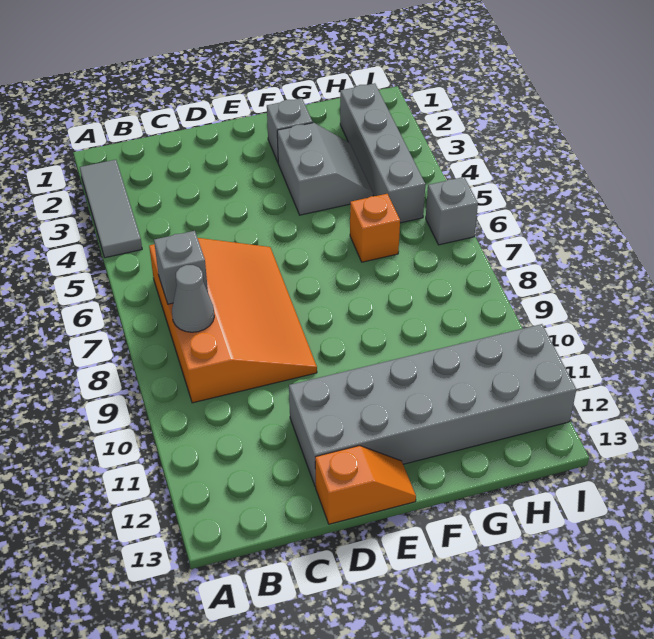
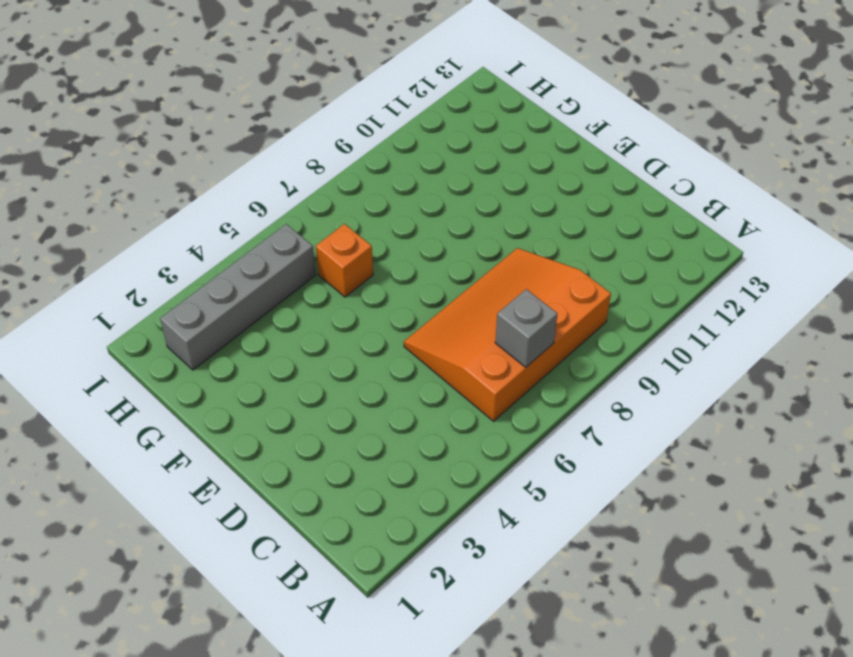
none -> grey tile A2:A4 level 1
none -> grey brick D11:I12 level 1

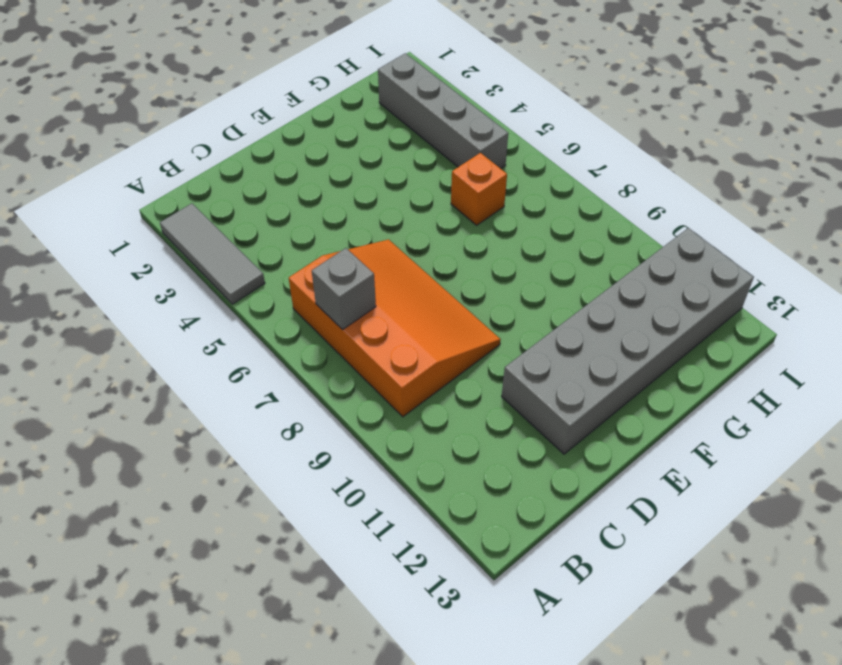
none -> orange slope D13:E13 level 1 top D
none -> grey brick F2 level 1

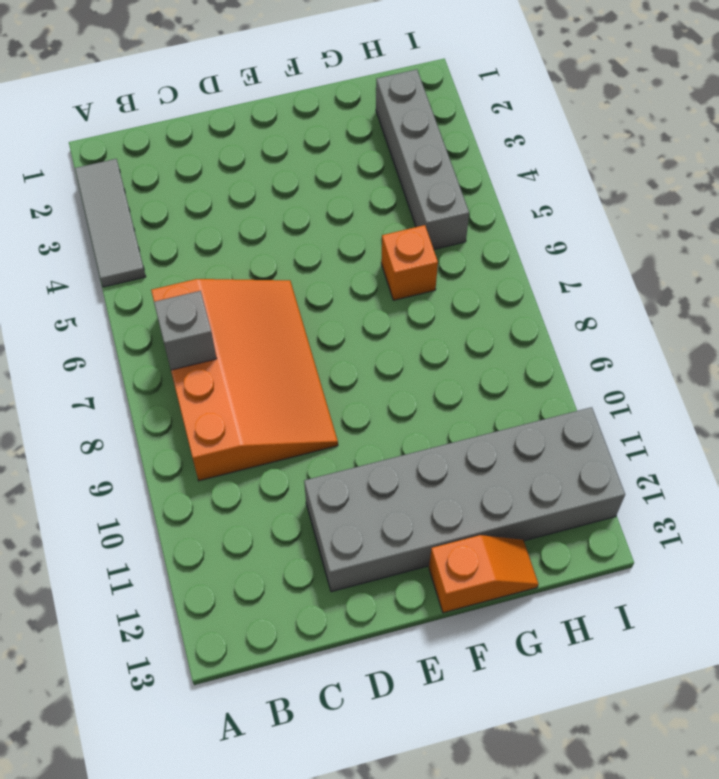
orange slope F13:G13 level 1 top F -> orange slope D13:E13 level 1 top D
none -> grey brick F2 level 1
none -> grey slope F3:G4 level 1 top F

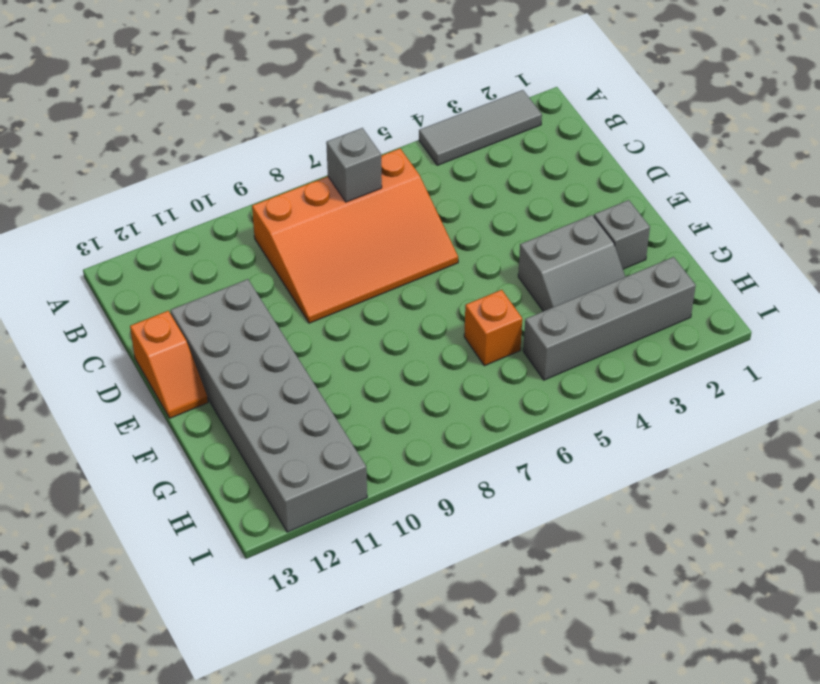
none -> grey brick I6 level 1
none -> grey cone B8 level 2

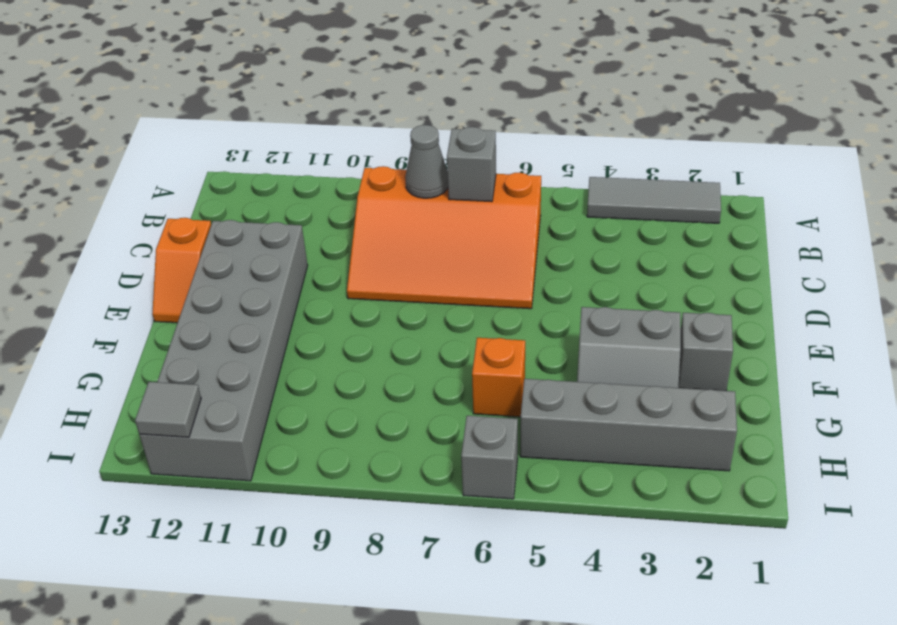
grey tile I12 level 2 -> none

